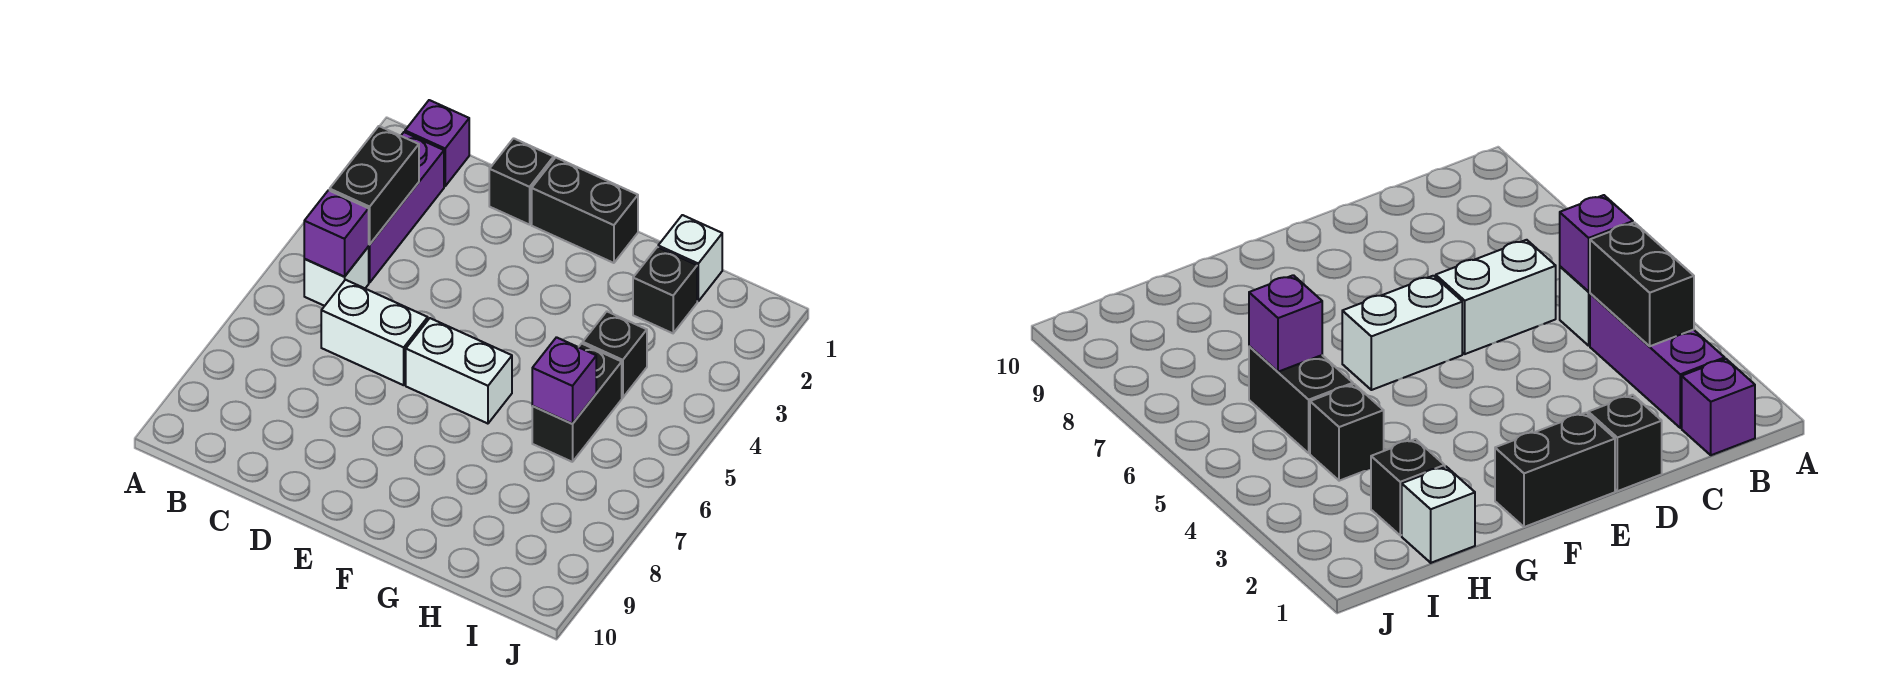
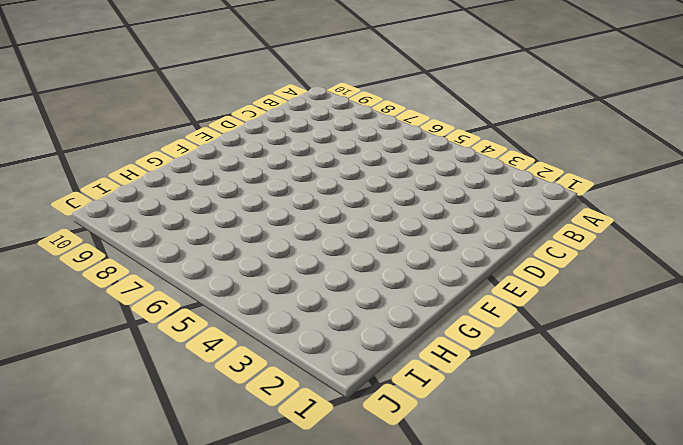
none -> purple brick B1 level 1
none -> purple brick B2:B4 level 1
none -> white brick B5 level 1

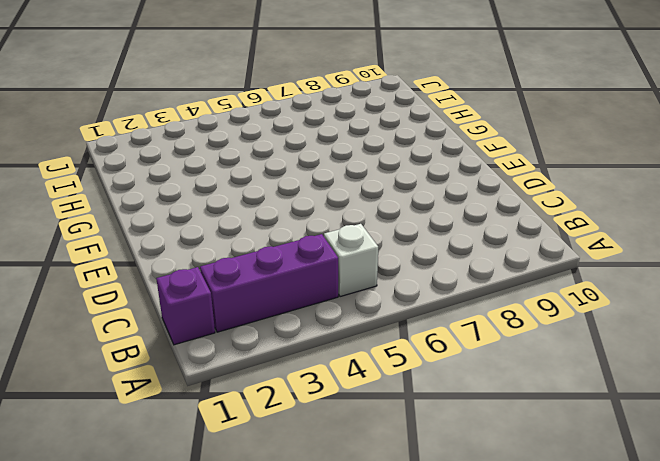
none -> white brick C6:D6 level 1
none -> black brick D1 level 1
none -> black brick E1:F1 level 1

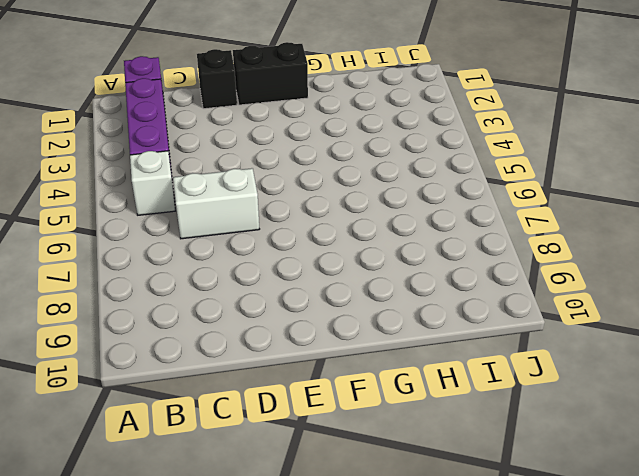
none -> white brick E6:F6 level 1
none -> white brick H1 level 1
none -> black brick H2 level 1

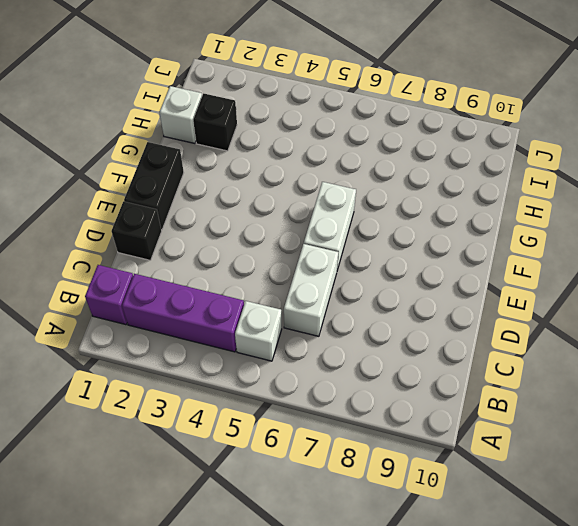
none -> black brick H4 level 1
none -> black brick H5:H6 level 1
none -> black brick B3:B4 level 2

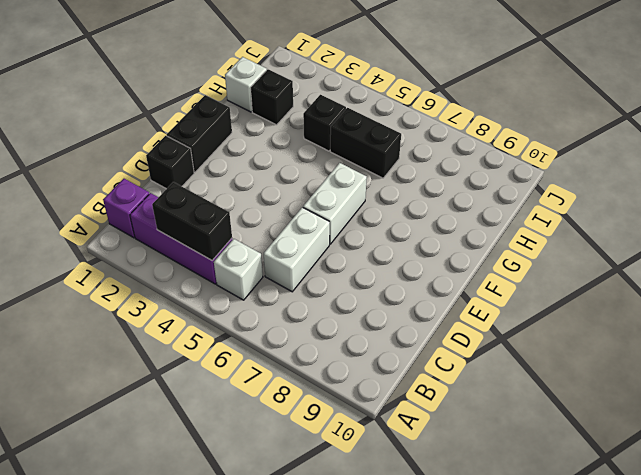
none -> purple brick B5 level 2
none -> purple brick H6 level 2

